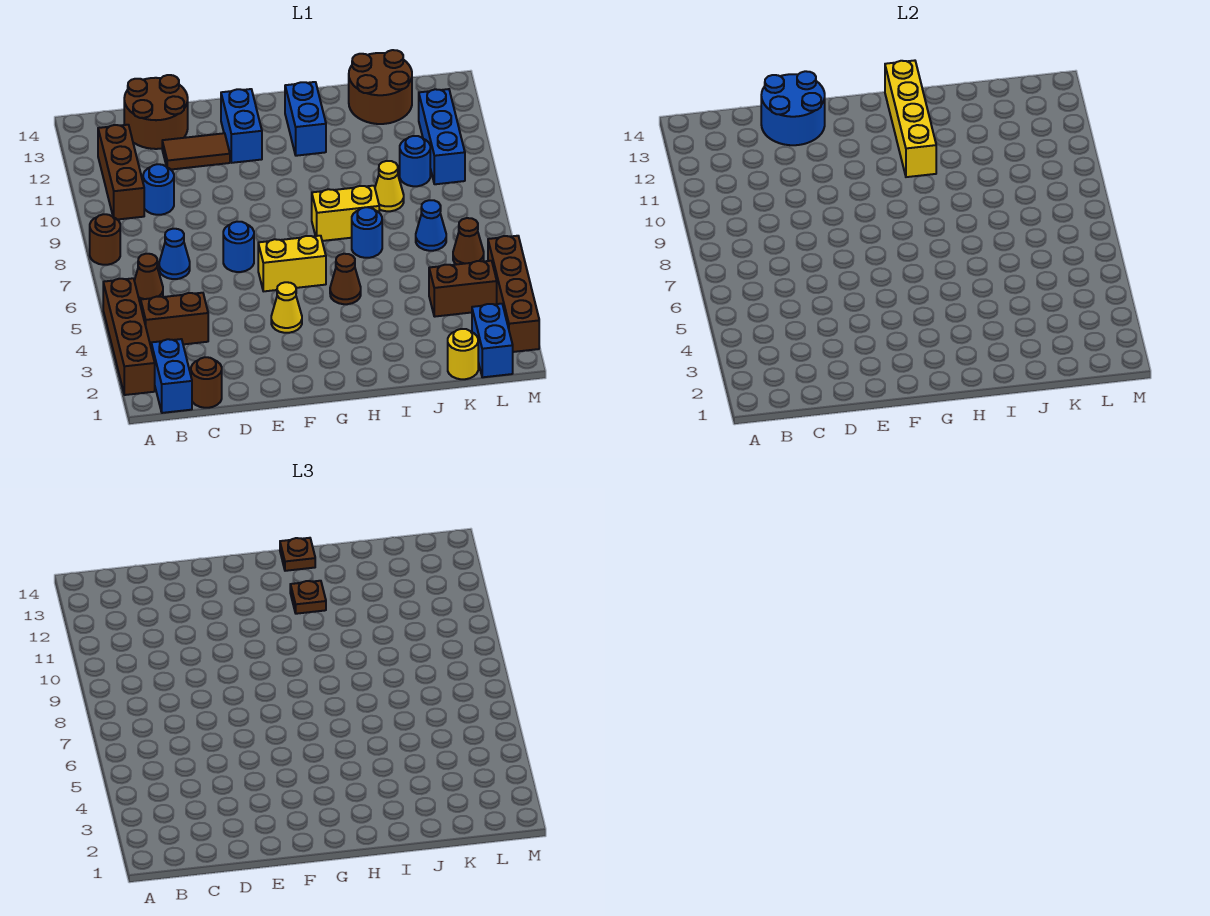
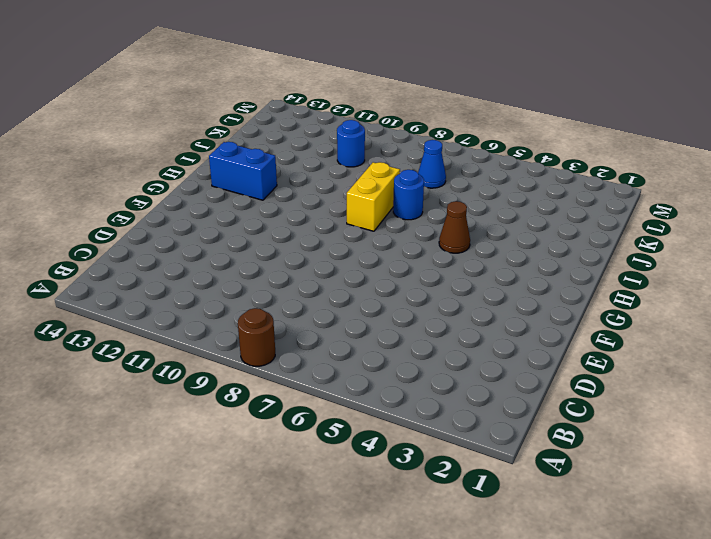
none -> brown brick A2:A5 level 1
none -> blue brick B1:B2 level 1
none -> brown brick B4:C4 level 1
none -> brown cone B6 level 1

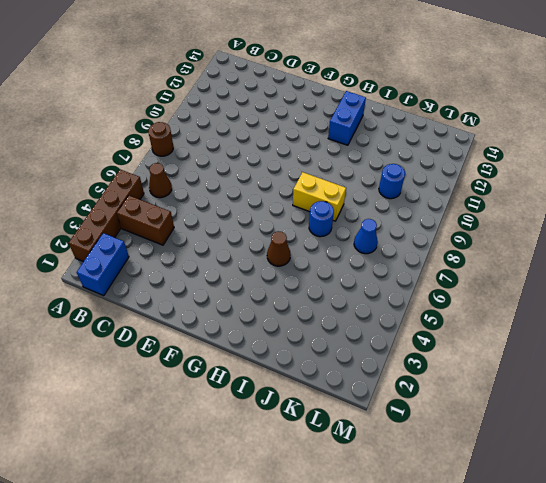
none -> brown brick B10:B12 level 1
none -> brown round brick C1 level 1
none -> blue cone C7 level 1
none -> blue round brick C10 level 1

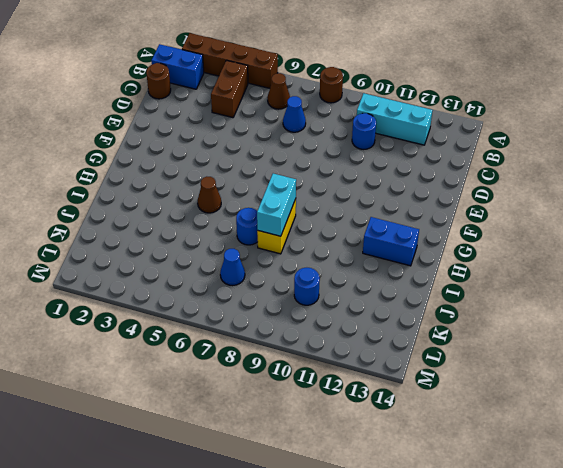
cyan brick B10:B12 level 1 -> brown brick B10:B12 level 1
cyan brick H8:I8 level 2 -> none
none -> brown round brick C13:D14 level 1
none -> brown tile D12:E12 level 1
none -> blue round brick E7 level 1
none -> yellow cone F4 level 1

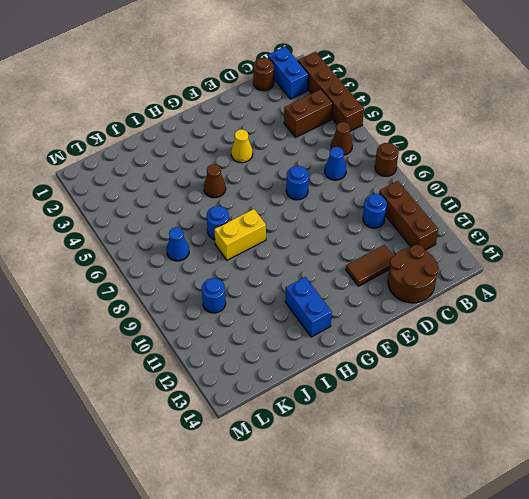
none -> yellow brick F6:G6 level 1
none -> blue brick F12:F13 level 1
none -> yellow cone J9 level 1
none -> brown round brick J13:K14 level 1

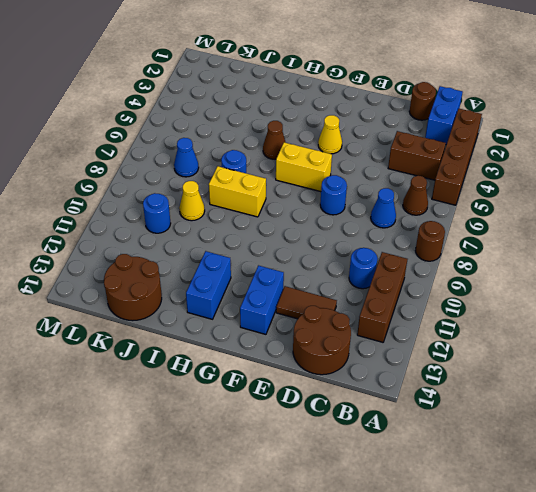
none -> yellow round brick K1 level 1
none -> brown brick K4:L4 level 1
none -> blue brick L1:L2 level 1
none -> brown cone L6 level 1

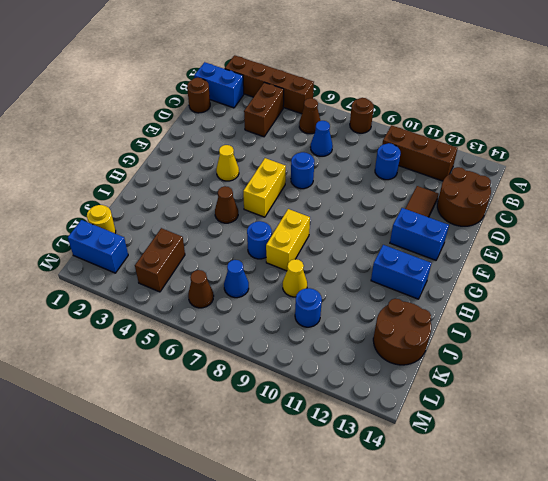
none -> blue brick L10:L12 level 1
none -> brown brick M2:M5 level 1
none -> blue round brick D13:E14 level 2
none -> yellow brick H11:H14 level 2

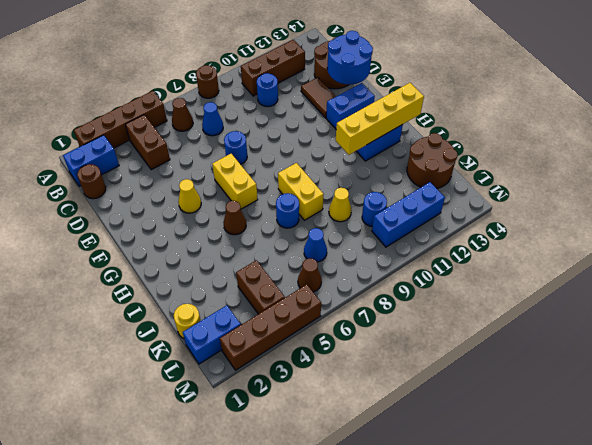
none -> brown plate H12 level 3
none -> brown plate H14 level 3

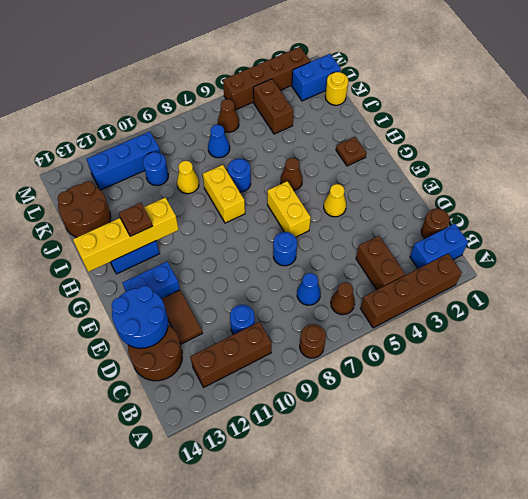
brown plate H2 level 1 -> brown plate H14 level 3

